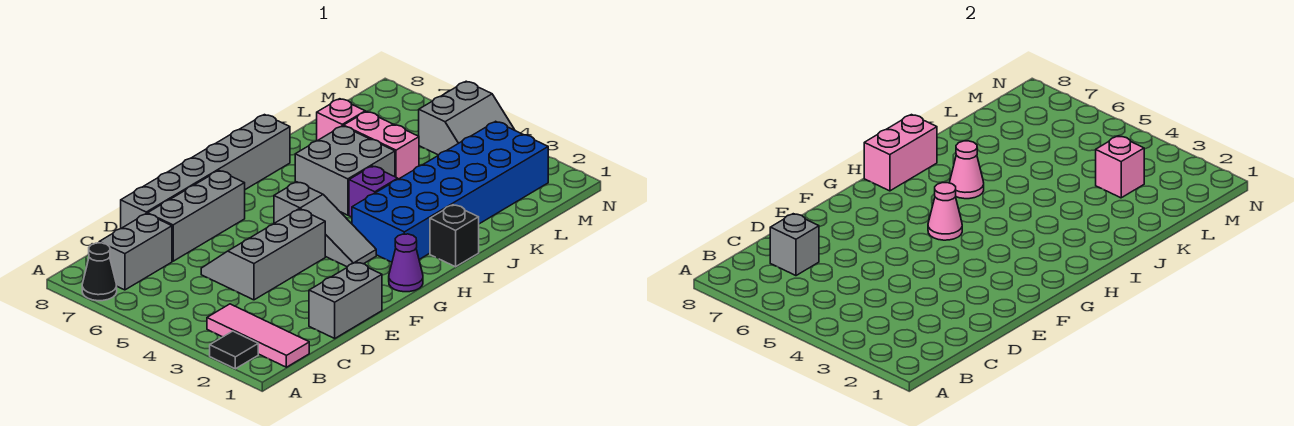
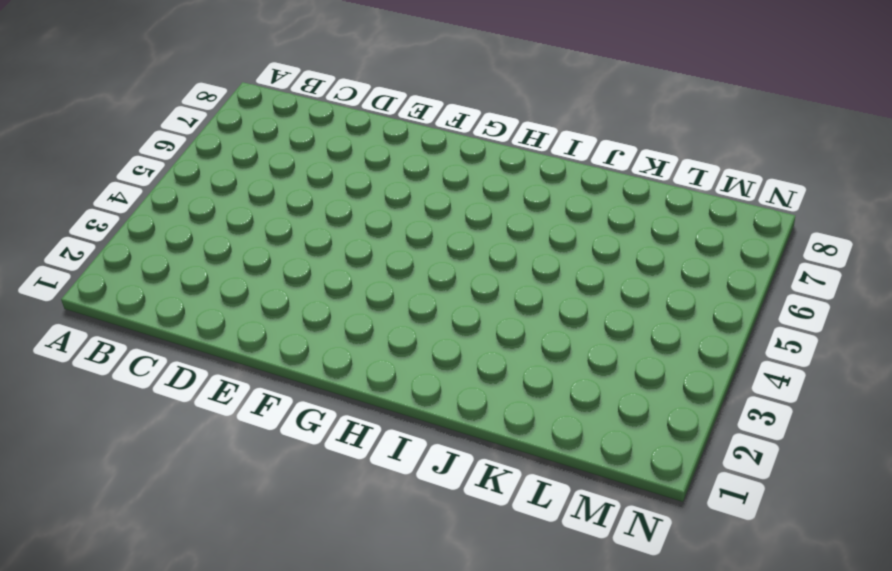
none -> black tile A2 level 1
none -> black cone A7 level 1
none -> pink tile B1:B3 level 1

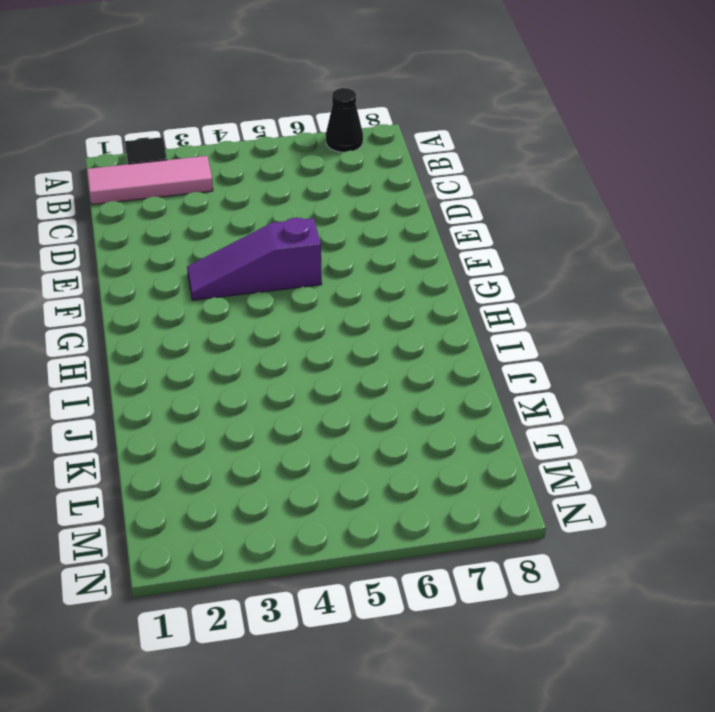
purple slope F3:F5 level 1 top 5 -> grey slope D4:F5 level 1 top 4
none -> grey brick B7:C7 level 1
none -> grey brick D1:E1 level 1
none -> grey brick D7:F7 level 1

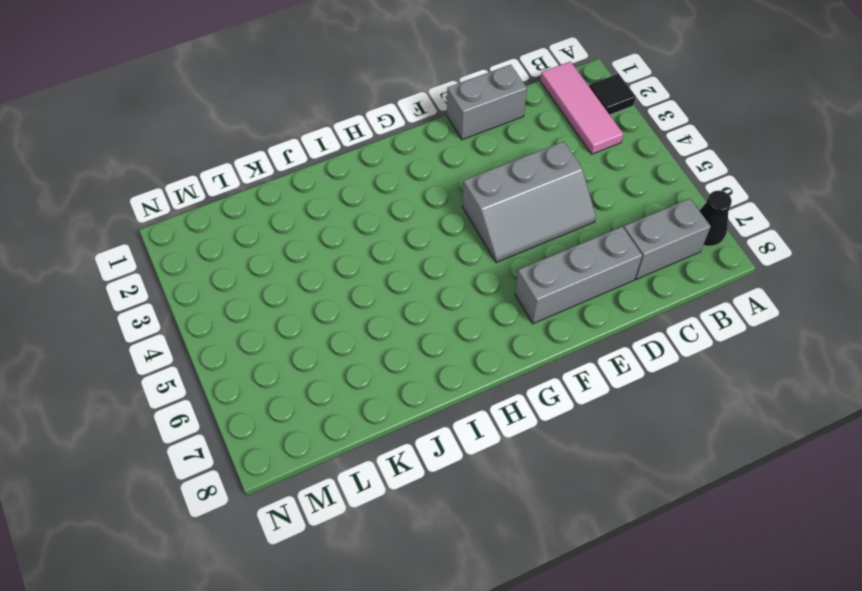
none -> grey brick D8:I8 level 1
none -> purple cone G1 level 1
none -> grey slope G3:G5 level 1 top 5

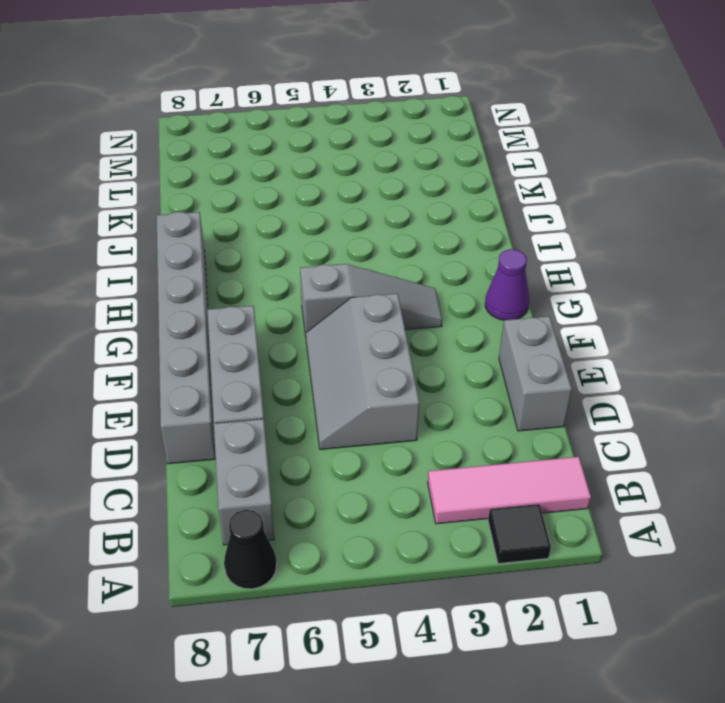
none -> blue brick H2:M3 level 1
none -> black brick I1 level 1
none -> purple brick I4 level 1

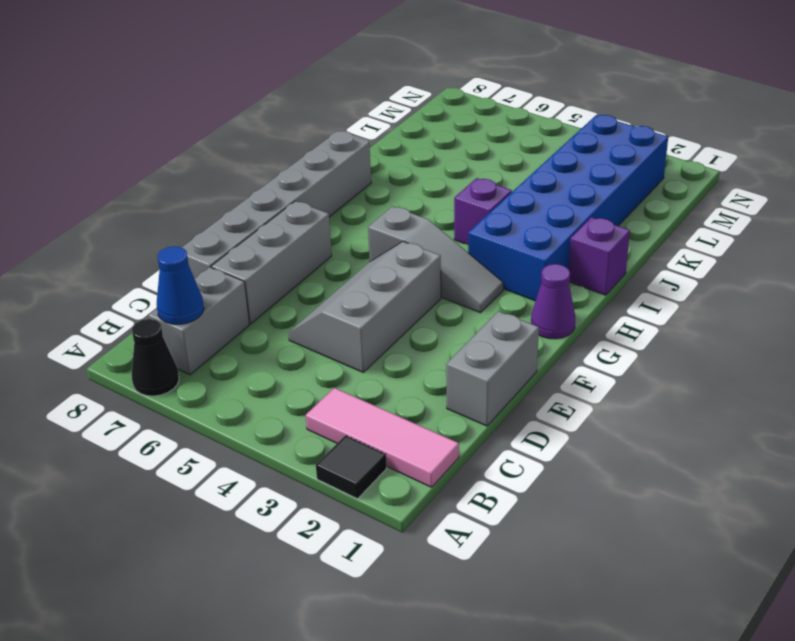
blue cone B7 level 2 -> none
purple brick I1 level 1 -> black brick I1 level 1
none -> grey brick I5:J6 level 1
none -> pink brick K5:K6 level 1
none -> pink brick K7 level 1

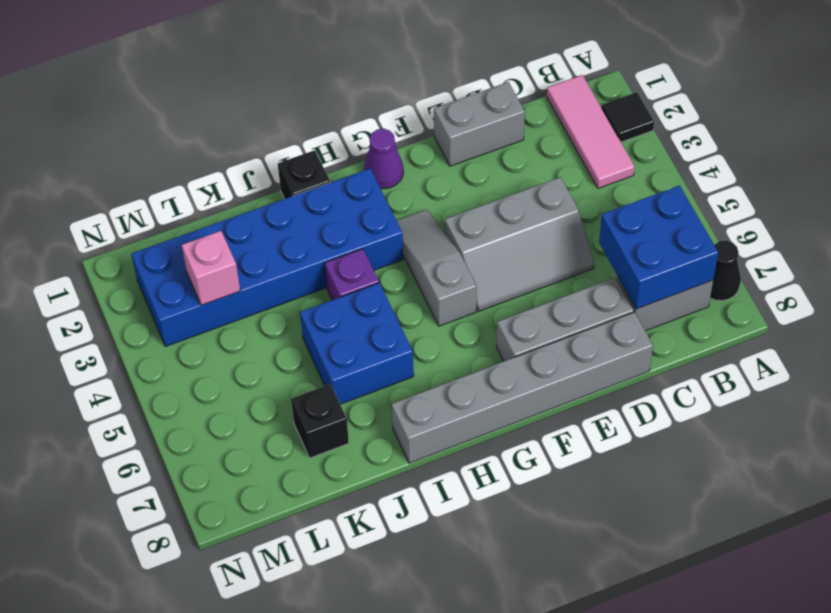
blue brick B6:C7 level 2 -> grey brick C7 level 2
blue brick I5:J6 level 1 -> grey brick I5:J6 level 1
black brick K7 level 1 -> pink brick K7 level 1
none -> pink brick K5:K6 level 1
none -> grey slope M4:N5 level 1 top 5
none -> pink cone G5 level 2

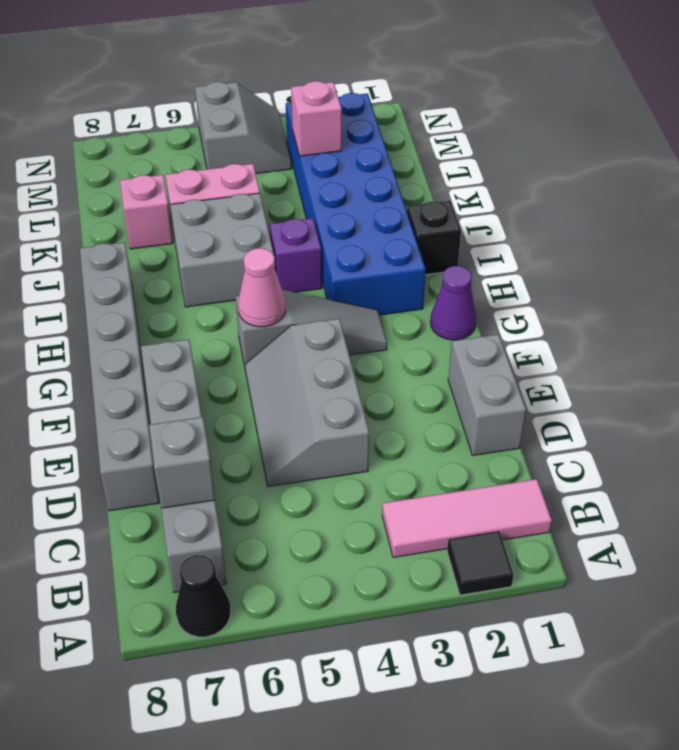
none -> pink brick H8:I8 level 2
none -> pink cone I6 level 2

